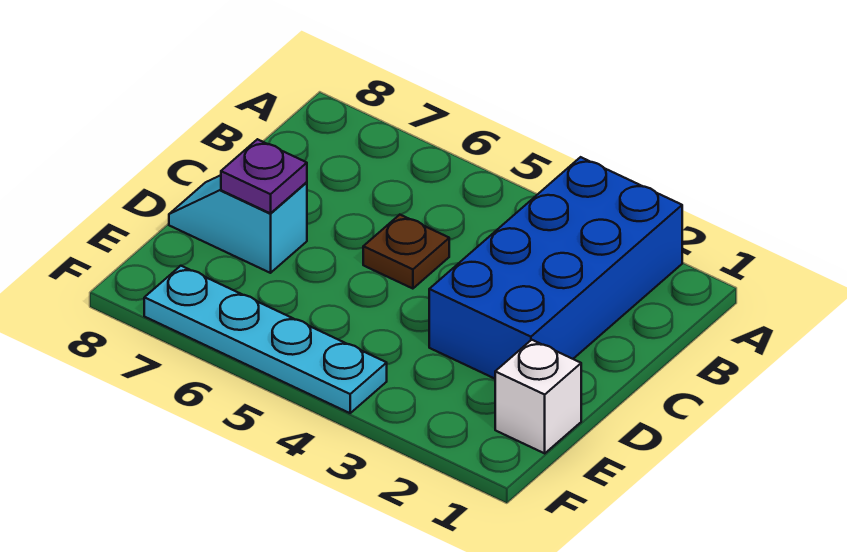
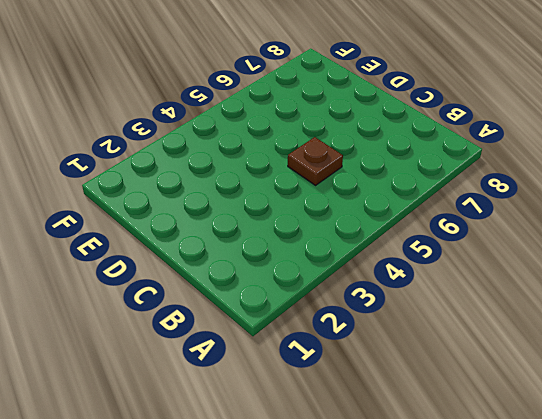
none -> blue brick A2:D3 level 1
none -> cyan slope D7:D8 level 1 top 7

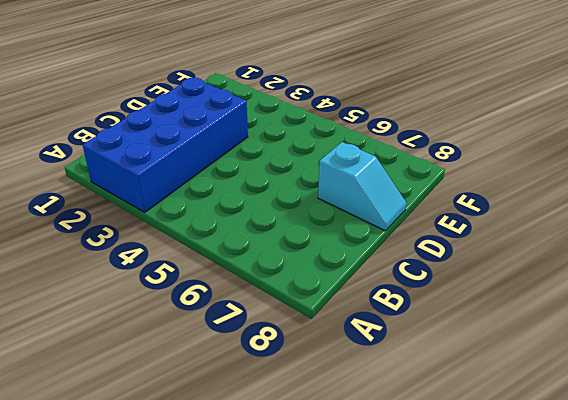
none -> brown plate C5 level 1
none -> white brick E1 level 1

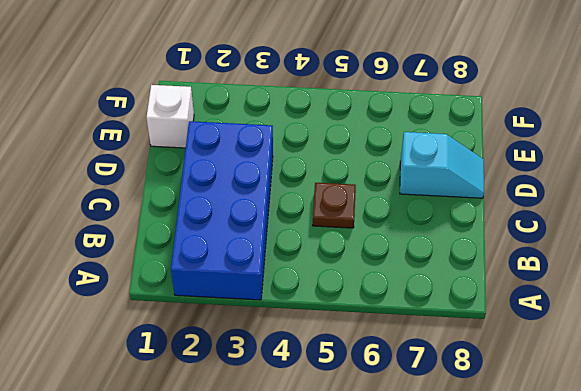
none -> cyan plate F4:F7 level 1
none -> purple plate D7 level 2

